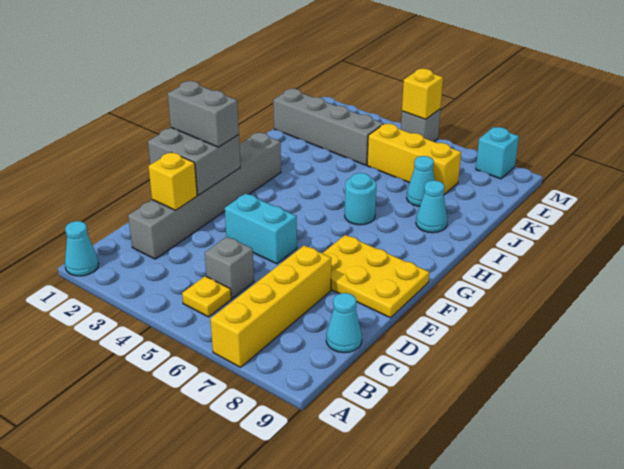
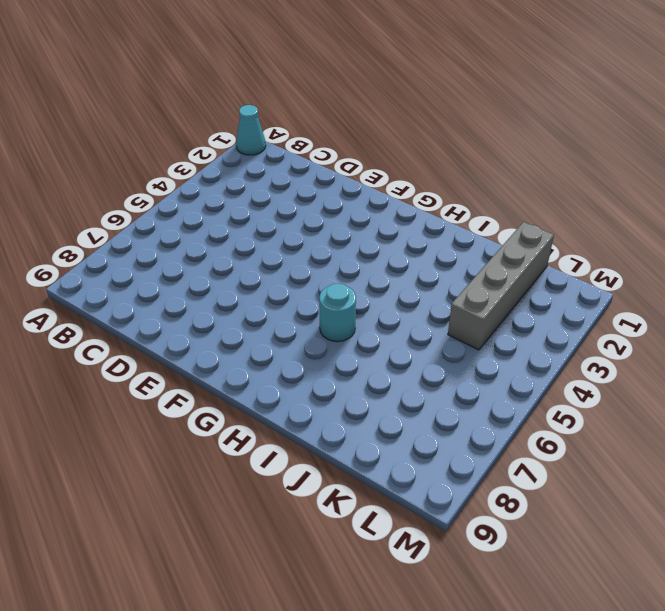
none -> yellow brick A7:D7 level 1
none -> yellow plate B5 level 1
none -> grey brick C2:H2 level 1

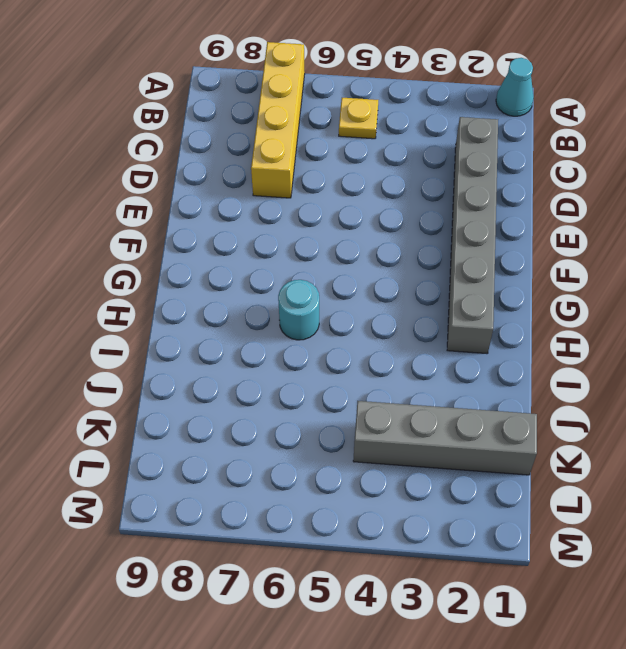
none -> grey brick C5 level 1
none -> cyan cone C9 level 1
none -> cyan brick E4:E5 level 1

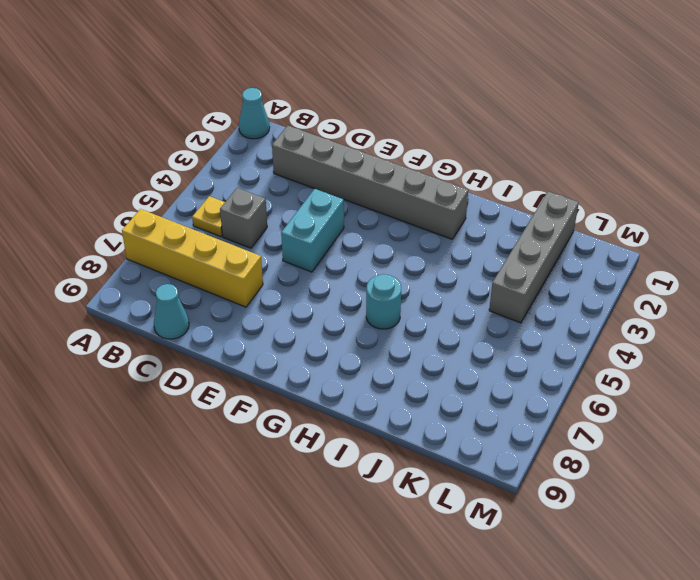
none -> yellow plate E7:F9 level 1
none -> cyan cone I8 level 1
none -> cyan cone J7 level 1

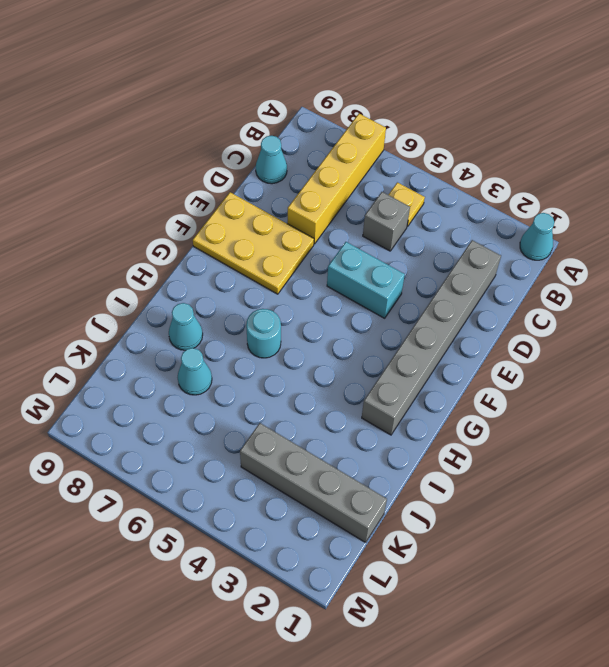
none -> yellow brick K5:K7 level 1
none -> grey brick M5 level 1
none -> cyan brick M8 level 1

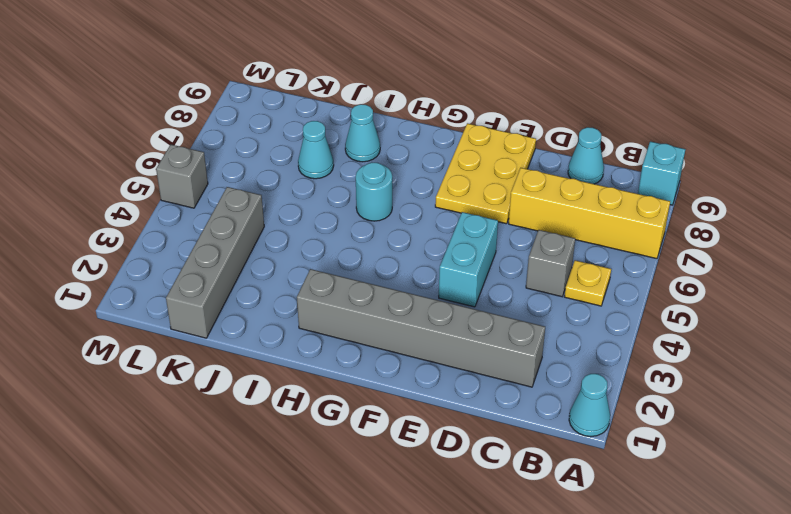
cyan brick A9 level 1 -> cyan brick M8 level 1
none -> yellow brick K5:K7 level 1
none -> yellow brick D2 level 2
none -> grey brick E1:F2 level 2

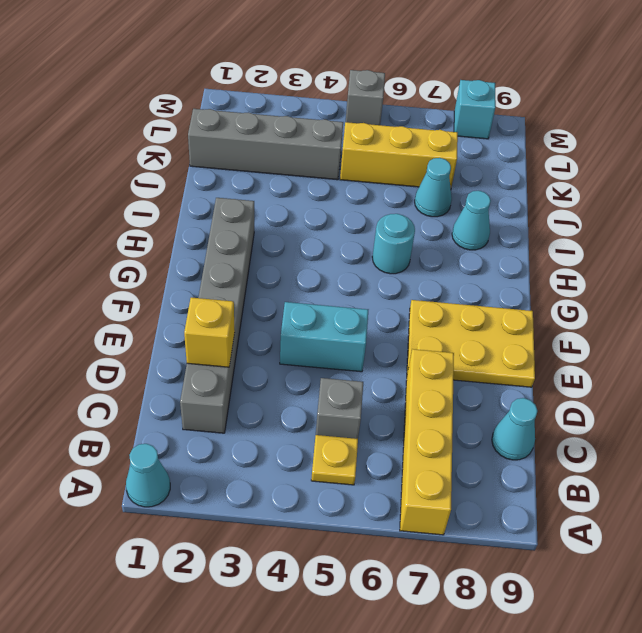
none -> grey brick E1:F2 level 2
none -> yellow brick M5 level 2
none -> grey brick F1:F2 level 3

